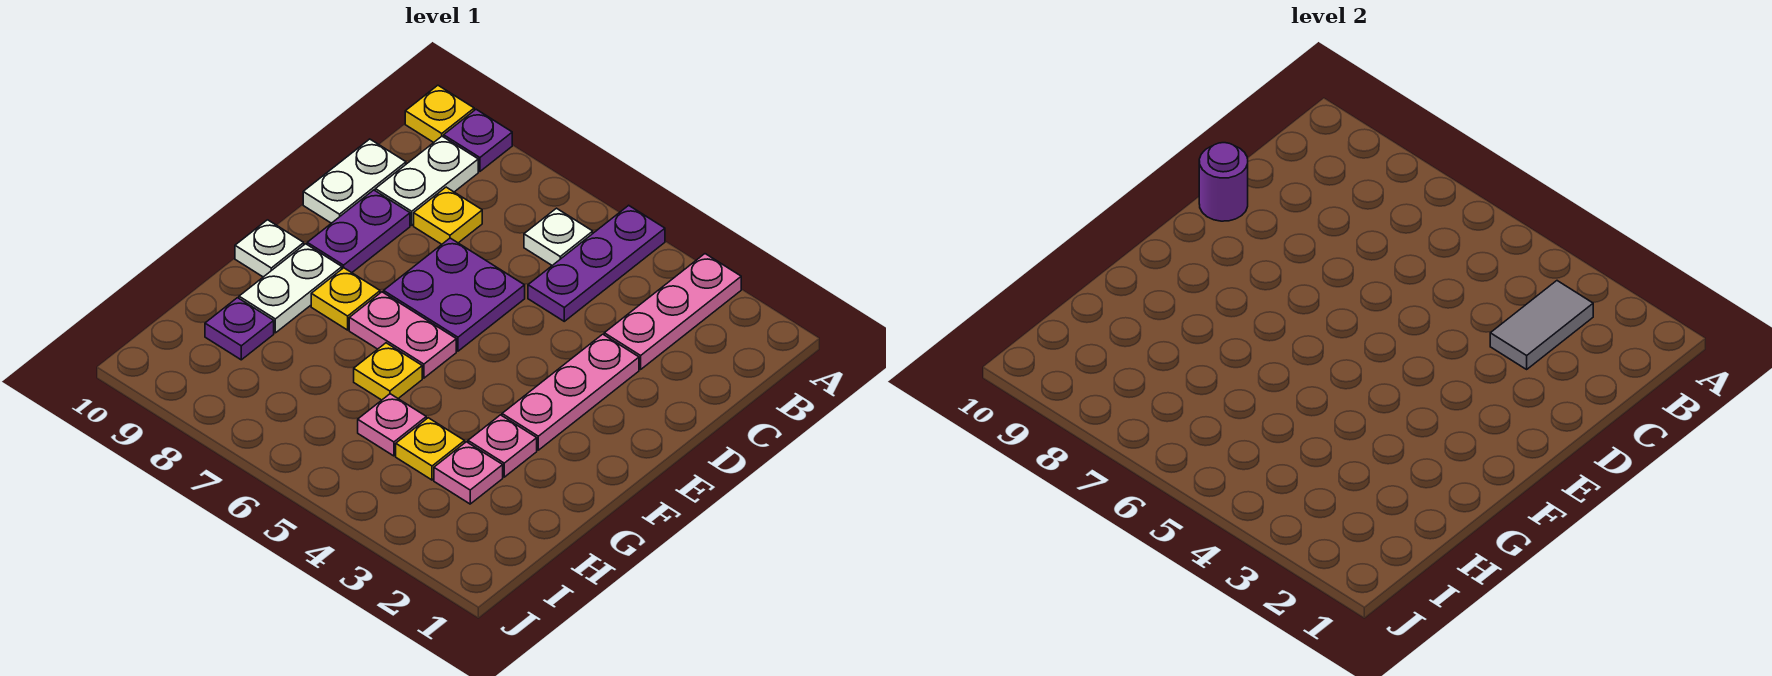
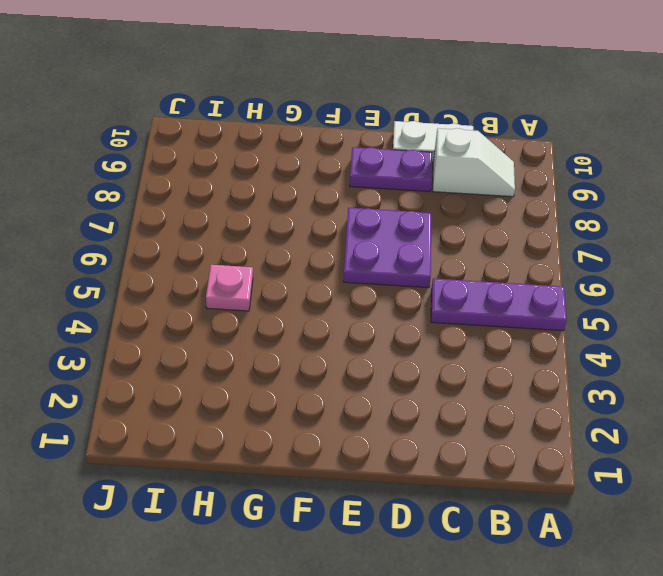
white slope B9:C9 level 1 top C -> white plate B9:C9 level 1
none -> pink plate A3:C3 level 1
none -> purple plate A9 level 1
none -> yellow plate A10 level 1

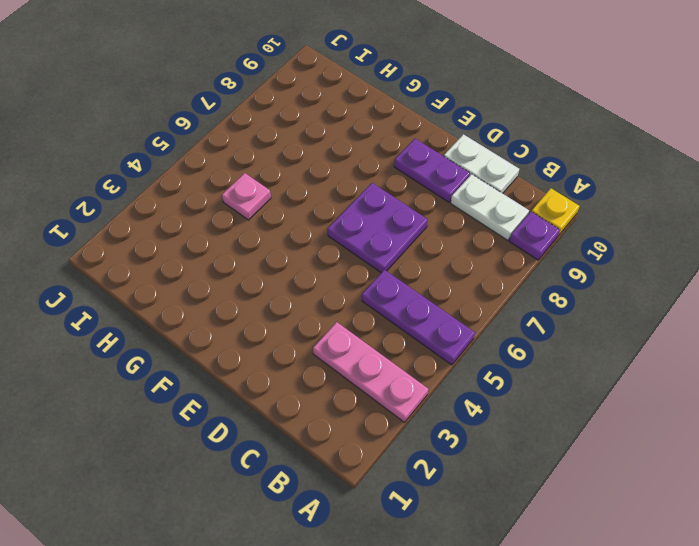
none -> white plate B6 level 1
none -> yellow plate C8 level 1
none -> pink plate D3:F3 level 1

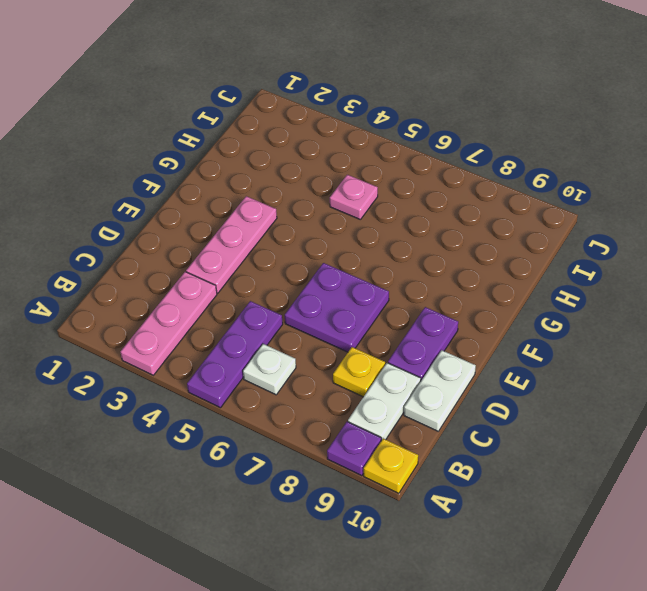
none -> pink plate F6:F7 level 1
none -> yellow plate F8 level 1
none -> white plate F9:G9 level 1

